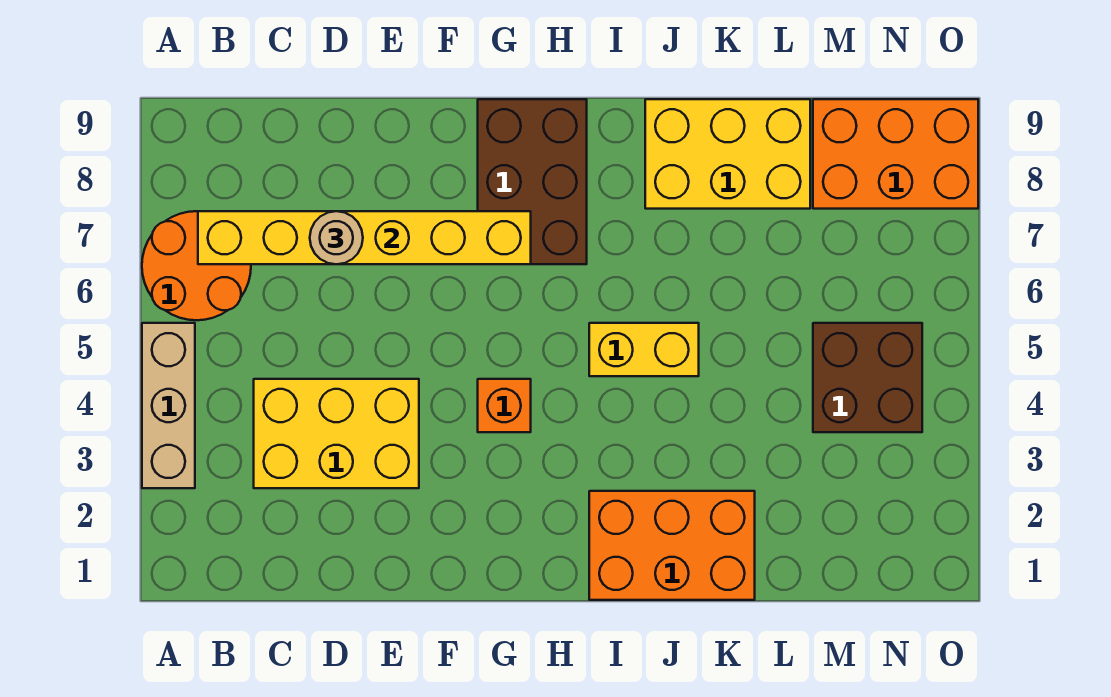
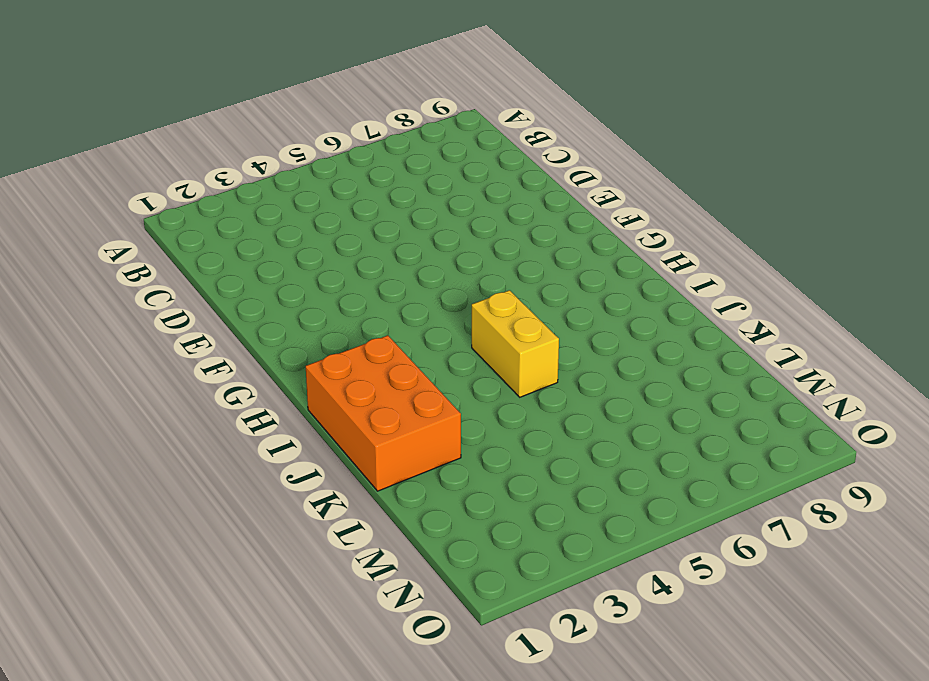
none -> tan brick A3:A5 level 1
none -> orange round brick A6:B7 level 1
none -> yellow brick C3:E4 level 1

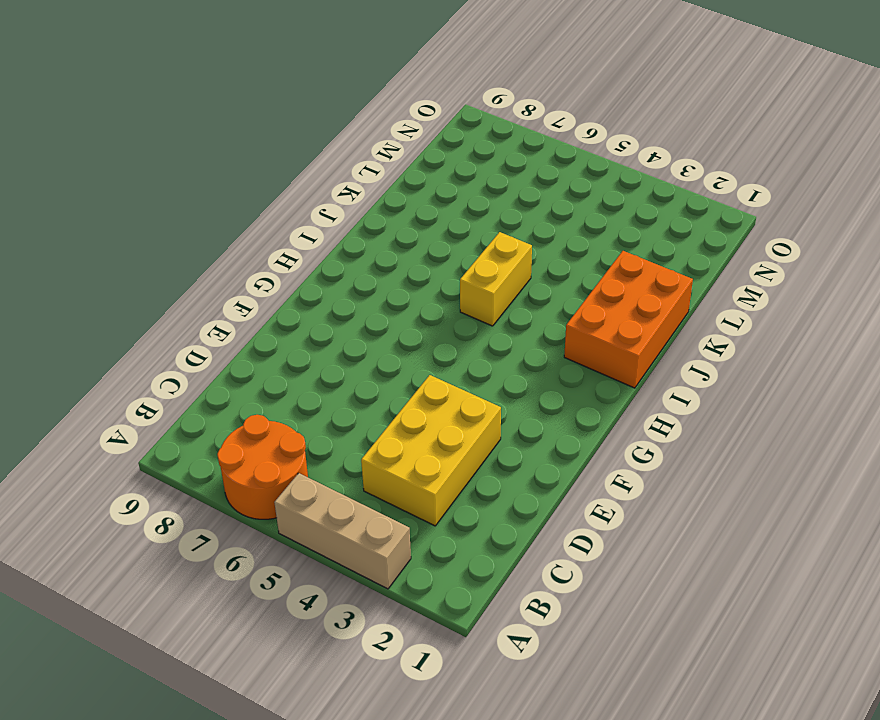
none -> orange brick G4 level 1
none -> brown brick G7:H9 level 1
none -> yellow brick J8:L9 level 1

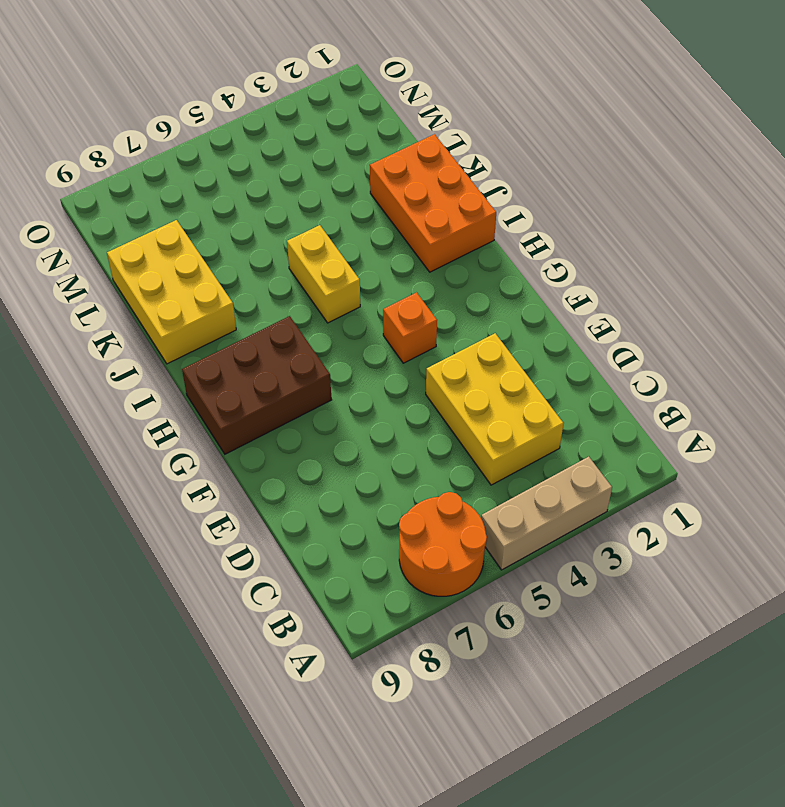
none -> brown brick M4:N5 level 1
none -> orange brick M8:O9 level 1
none -> yellow brick B7:G7 level 2

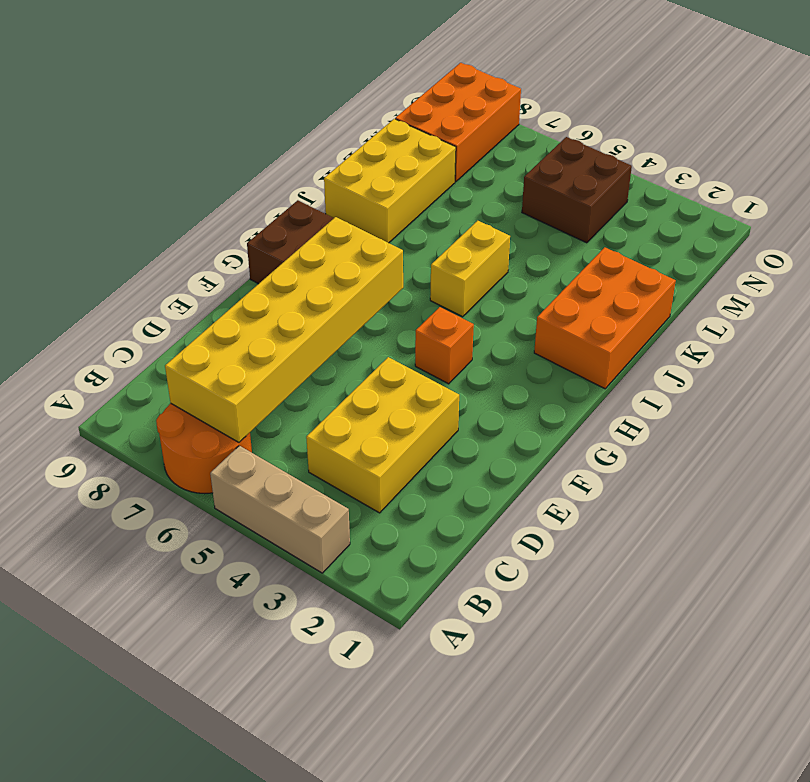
yellow brick B6:G7 level 2 -> yellow brick B7:G7 level 2
none -> tan round brick D7 level 3

